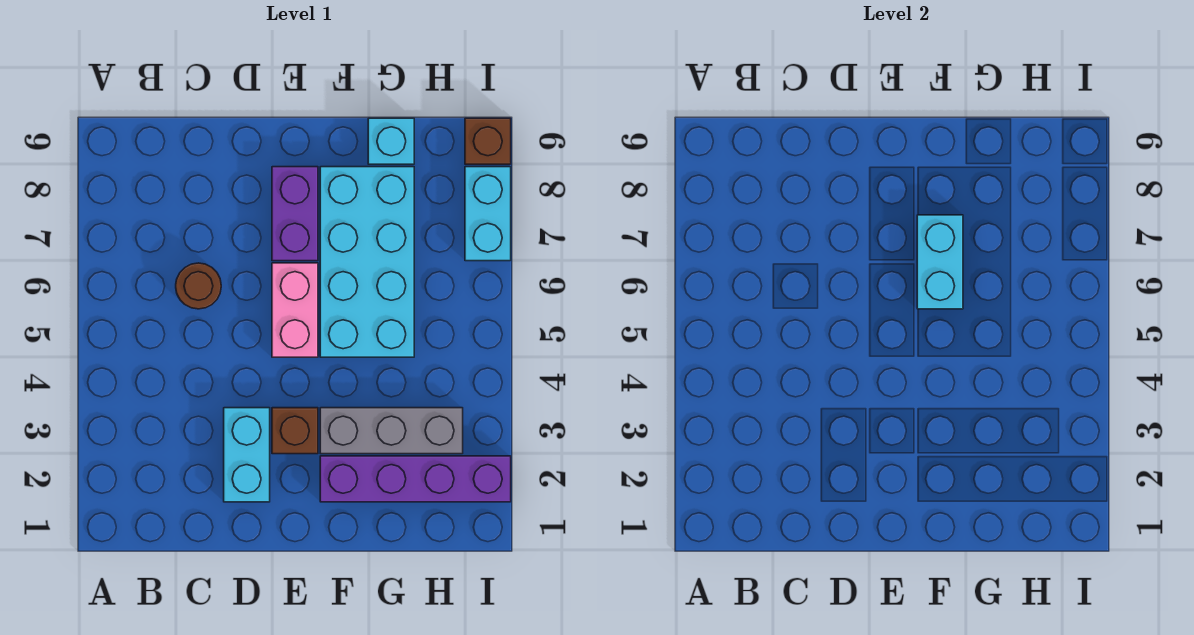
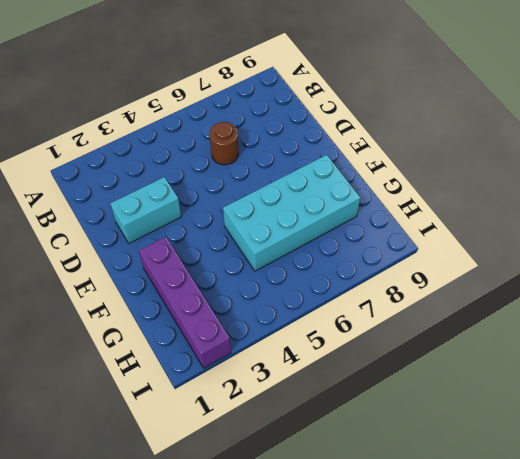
none -> brown brick E3 level 1
none -> pink brick E5:E6 level 1
none -> purple brick E7:E8 level 1

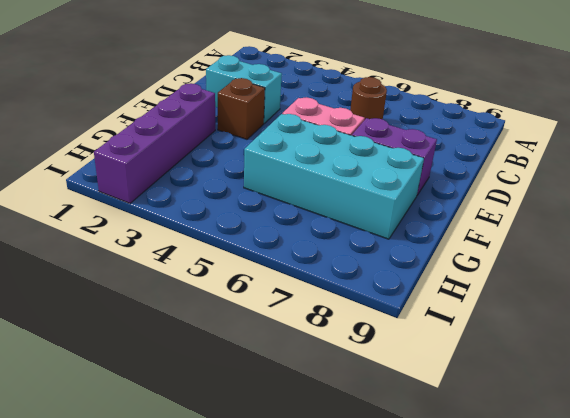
none -> grey brick F3:H3 level 1
none -> cyan brick G9 level 1
none -> cyan brick I7:I8 level 1

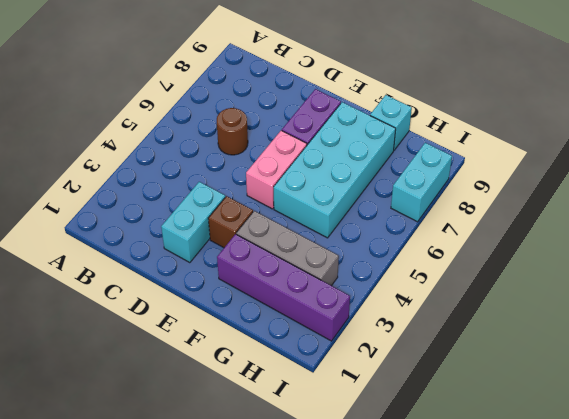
none -> brown brick I9 level 1
none -> cyan brick F6:F7 level 2

